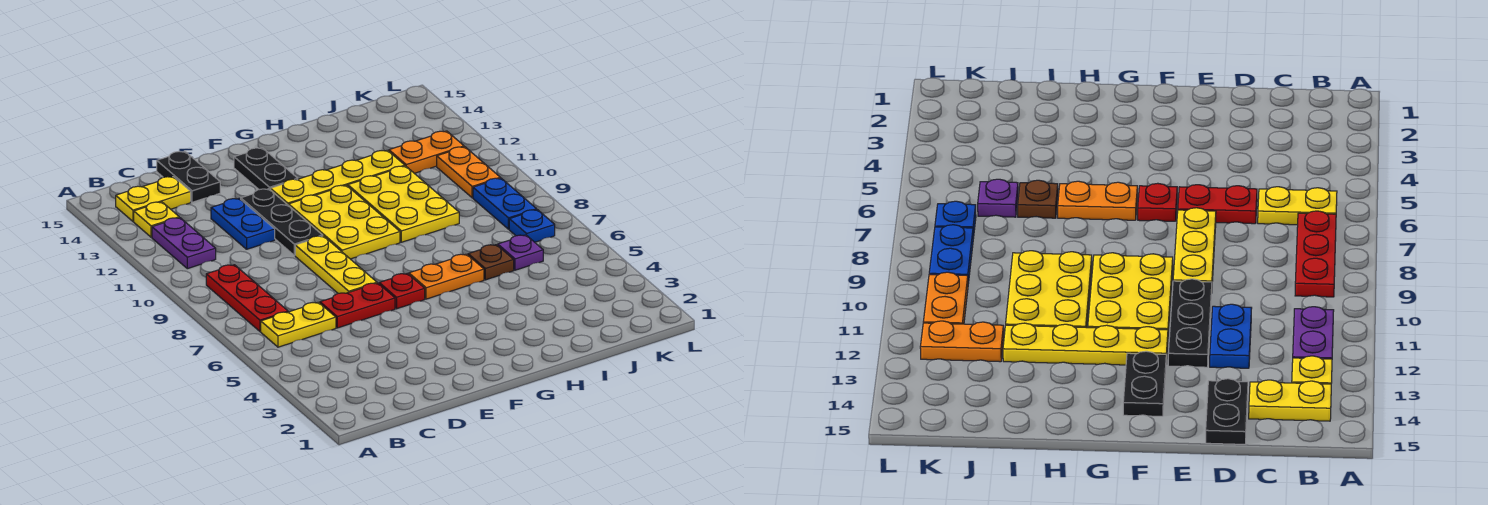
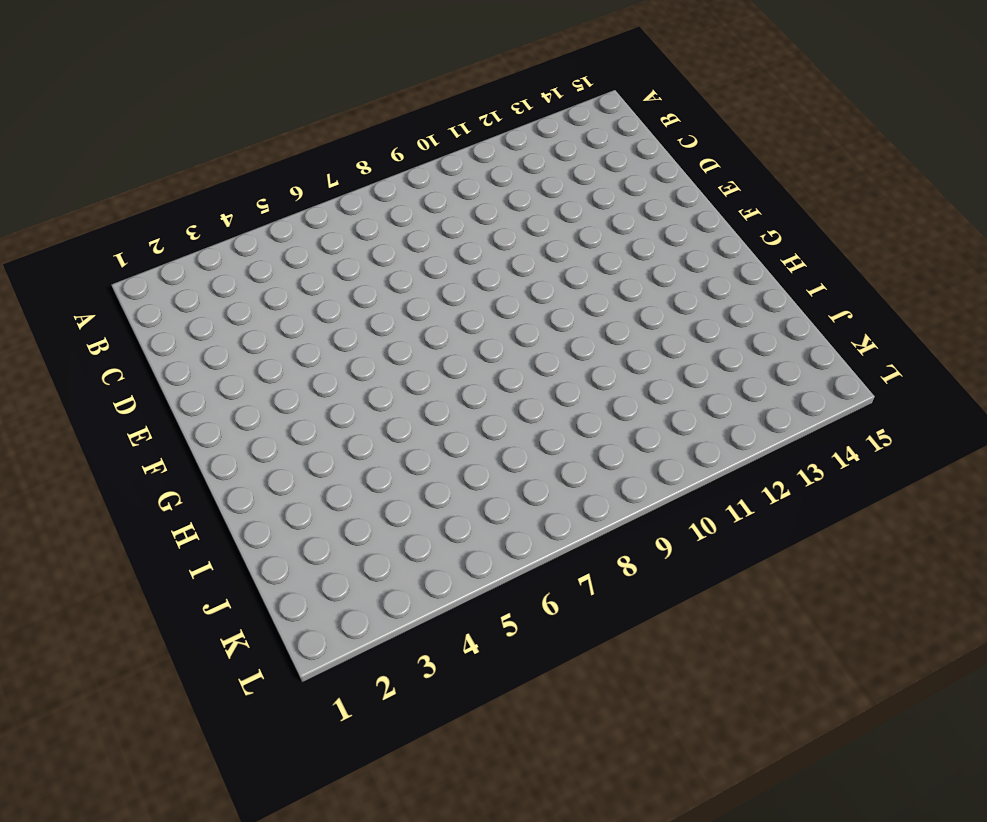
none -> yellow plate B6:C6 level 1
none -> red plate B7:B9 level 1
none -> purple plate B11:B12 level 1

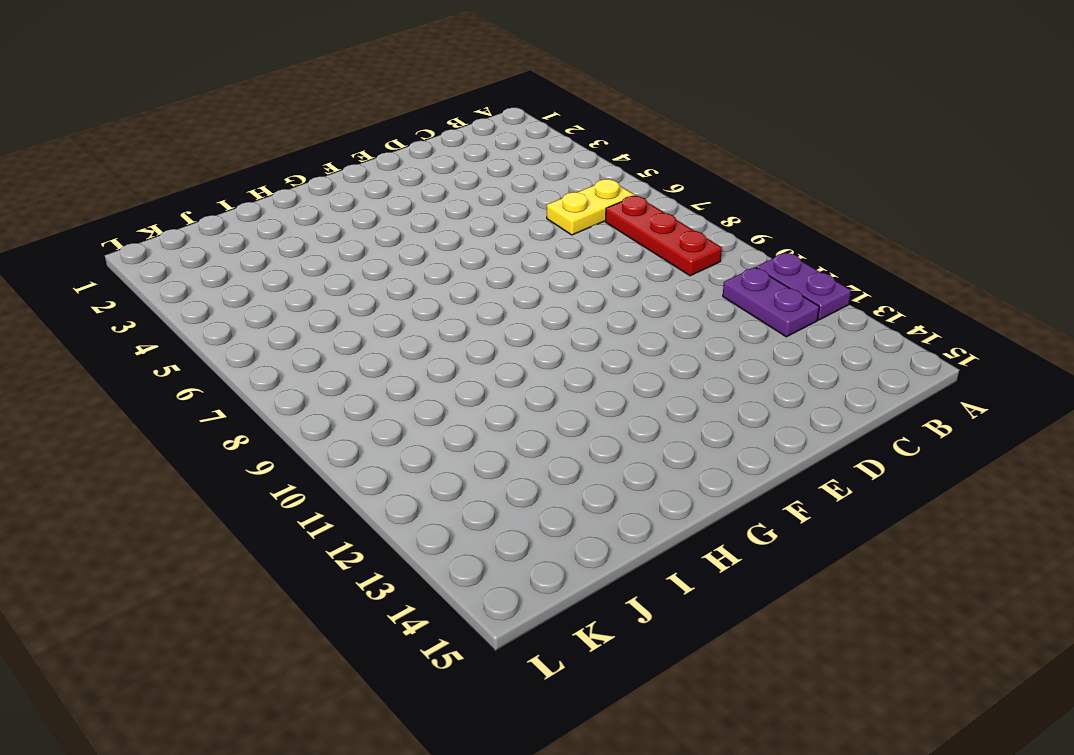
purple plate A11:A12 level 1 -> none
none -> yellow plate B13 level 1
none -> yellow plate B14:C14 level 1
none -> red plate D6:E6 level 1

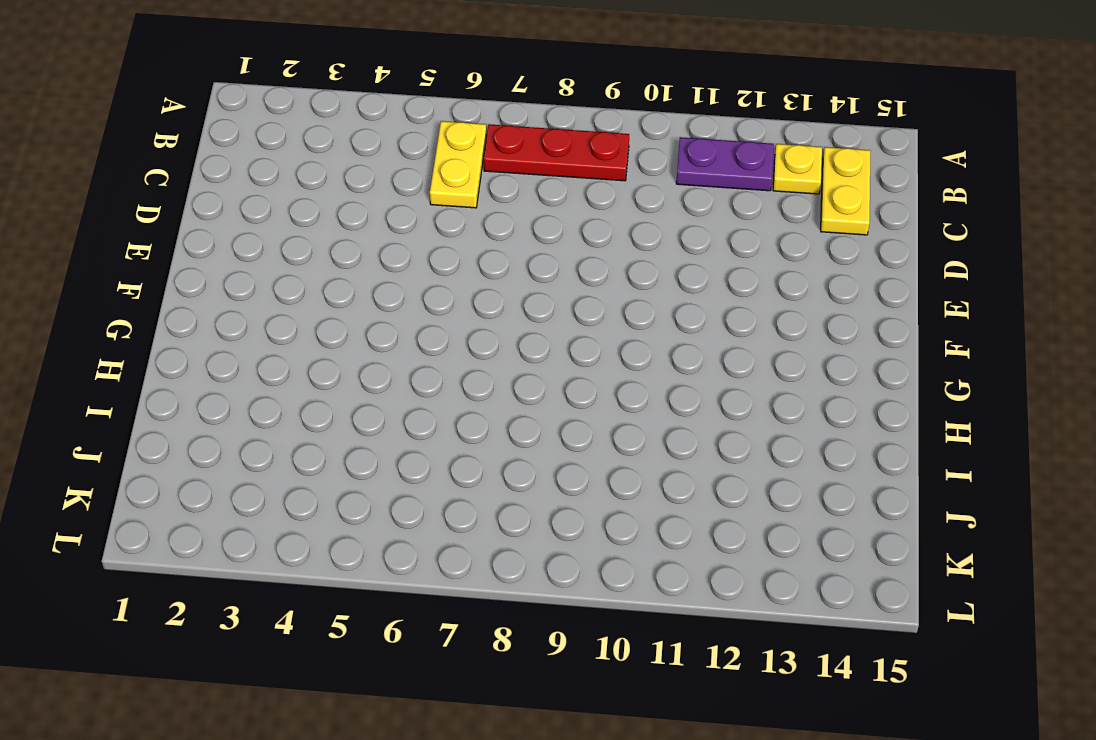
none -> red plate D6:E6 level 1
none -> blue plate D11:D12 level 1
none -> black plate D14:D15 level 1

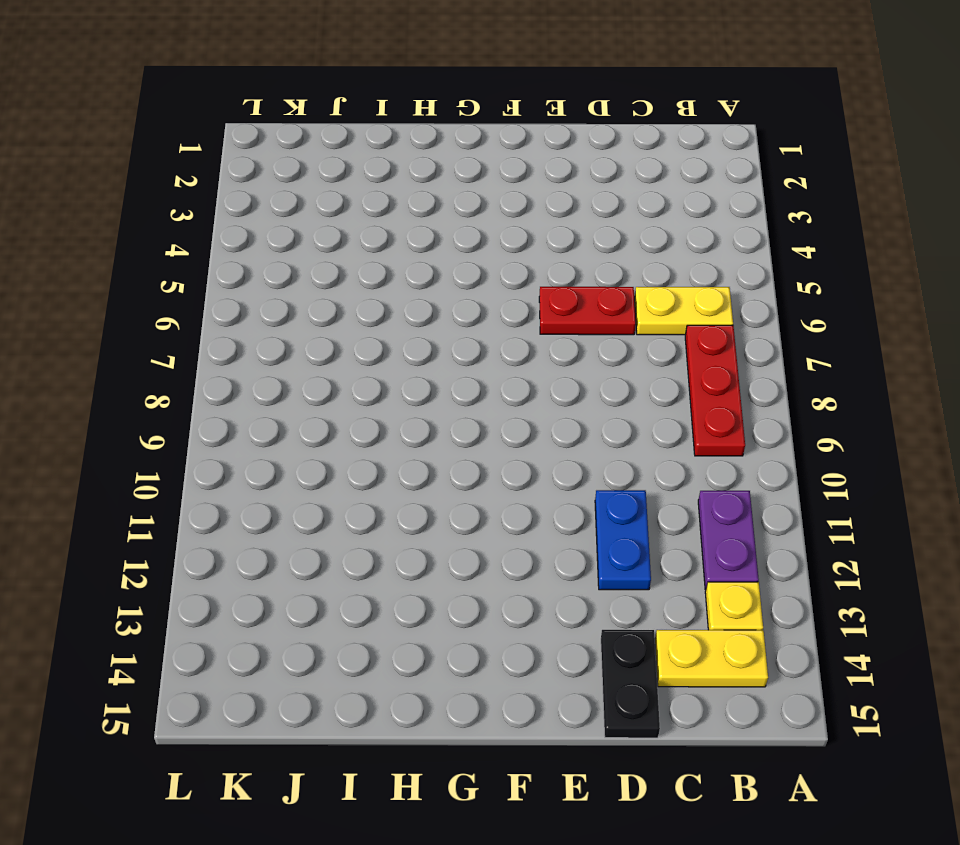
none -> yellow plate E7:E9 level 1
none -> black plate E10:E12 level 1
none -> red plate F6 level 1

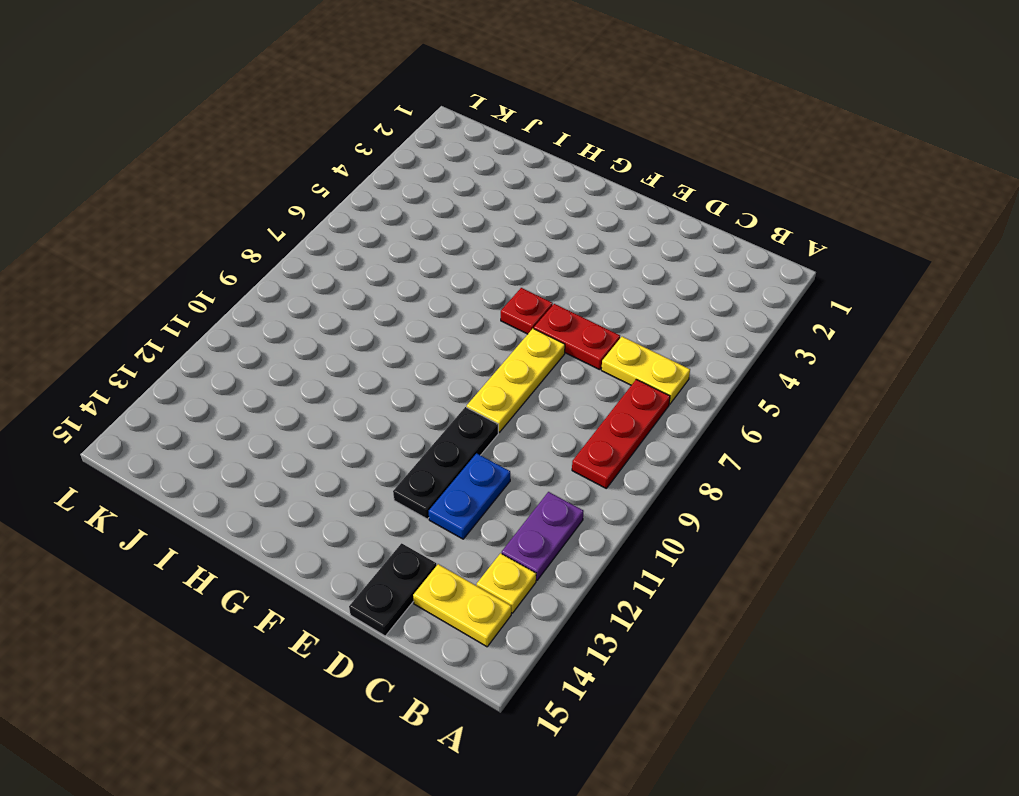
none -> yellow plate F9:G11 level 1
none -> yellow plate F12:I12 level 1
none -> black plate F13:F14 level 1

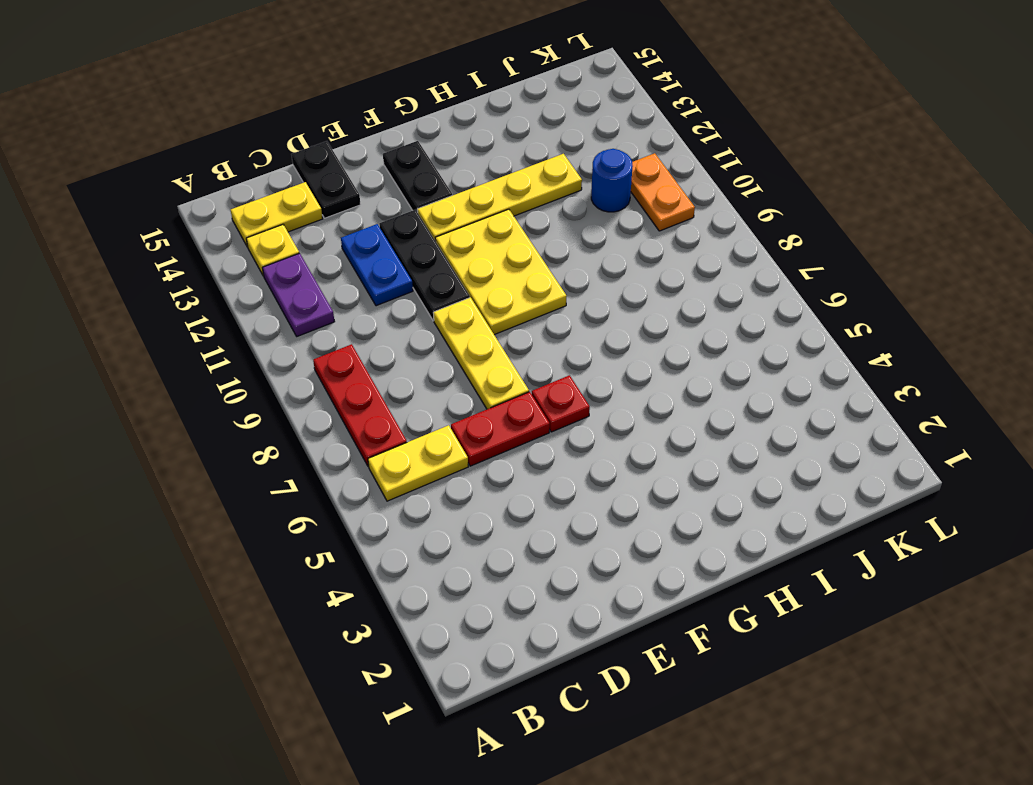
blue round brick J11 level 1 -> none
none -> orange plate G6:H6 level 1
none -> yellow plate H9:I11 level 1
none -> brown plate I6 level 1

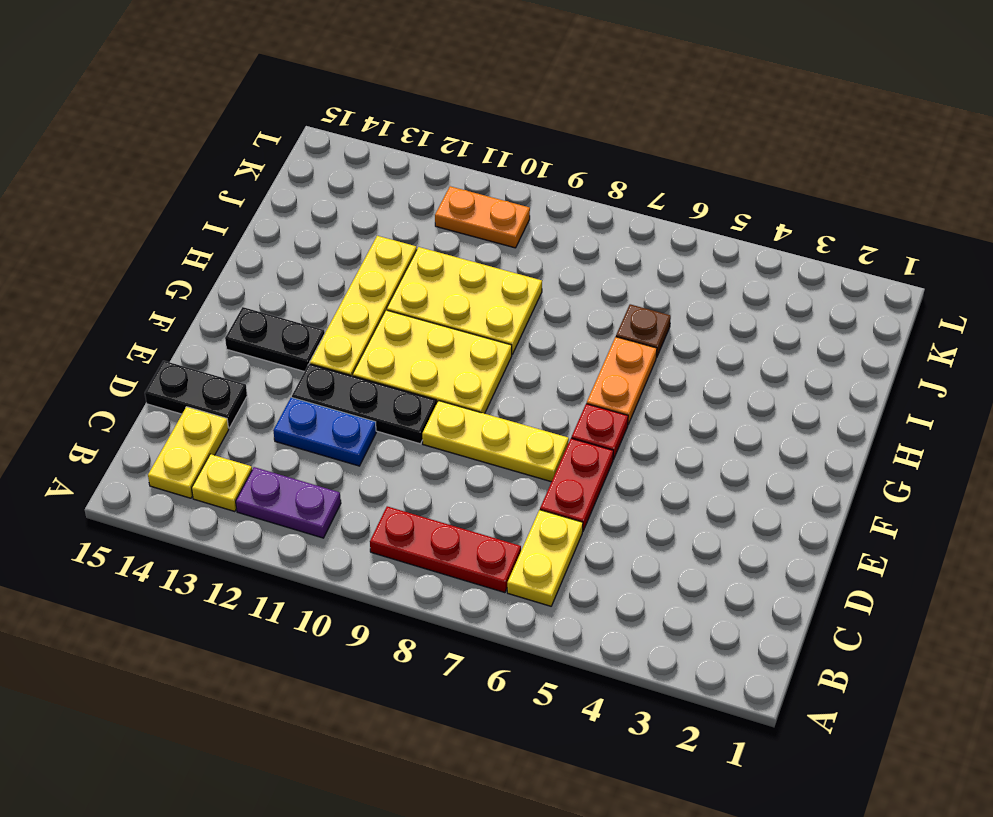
none -> purple plate J6 level 1
none -> orange plate J12:K12 level 1
none -> blue plate K7 level 1

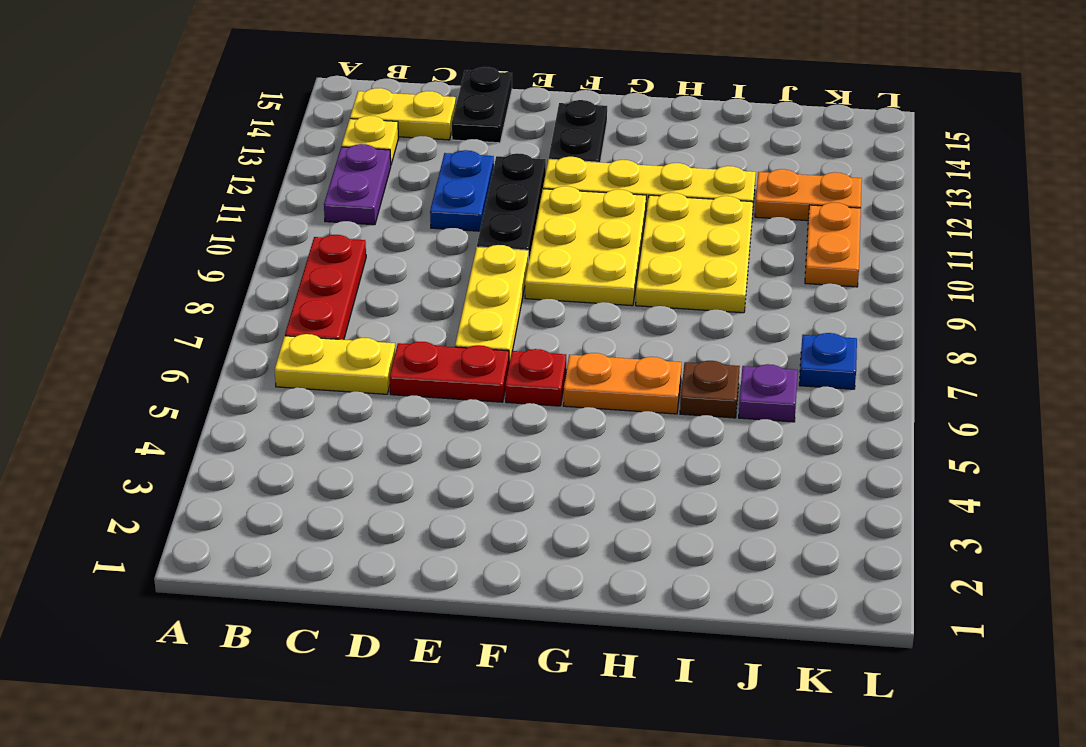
none -> blue plate K8:K9 level 1

